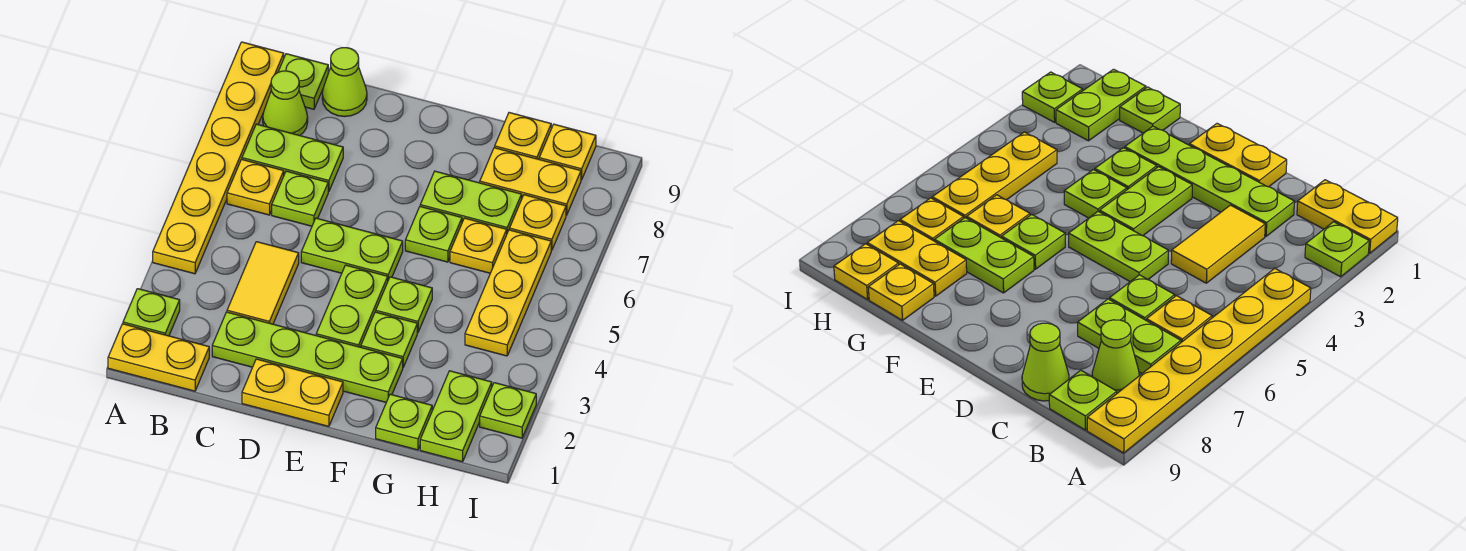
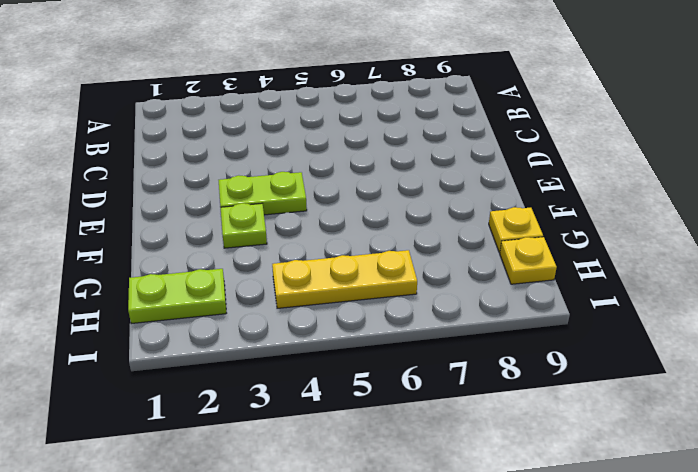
none -> yellow plate A1:B1 level 1
none -> lime plate A2 level 1
none -> yellow plate A4:A9 level 1

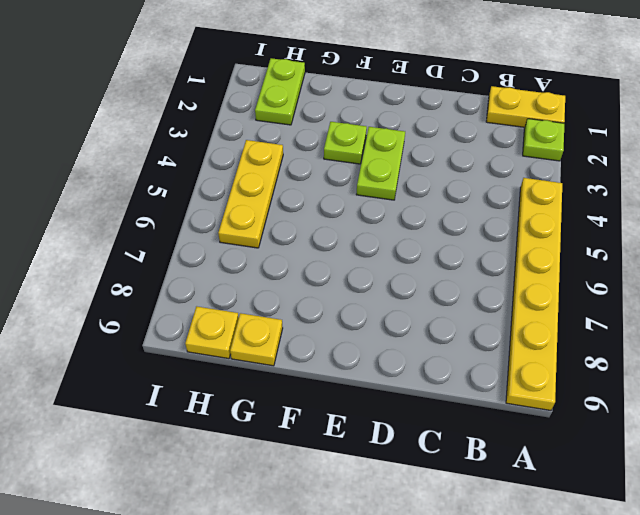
none -> yellow plate B6 level 1
none -> lime plate B7:C7 level 1
none -> lime cone B8 level 1

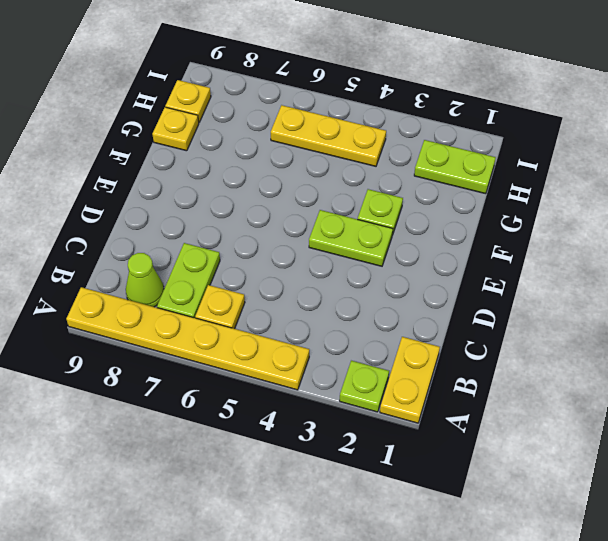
none -> lime plate B9 level 1
none -> lime plate C2:F2 level 1
none -> yellow tile C3:C4 level 1

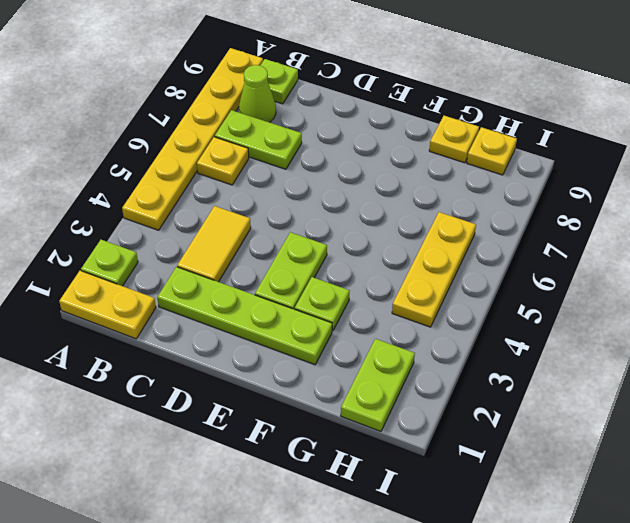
none -> lime plate C6 level 1
none -> lime cone C9 level 1
none -> yellow plate D1:E1 level 1

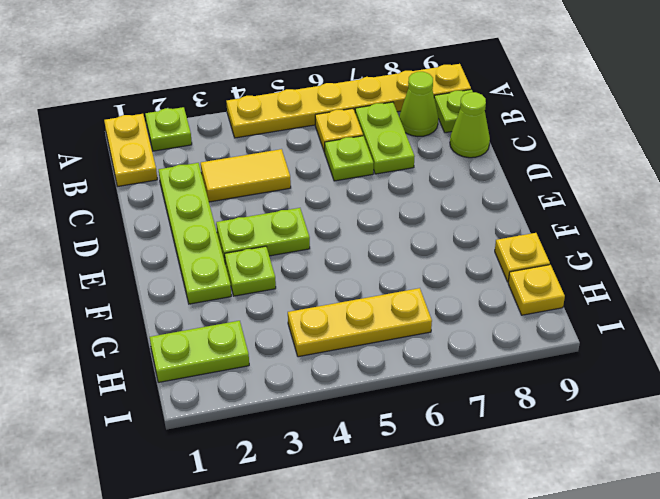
none -> yellow plate D1:E1 level 1
none -> lime plate D5:E5 level 1
none -> lime plate F4 level 1

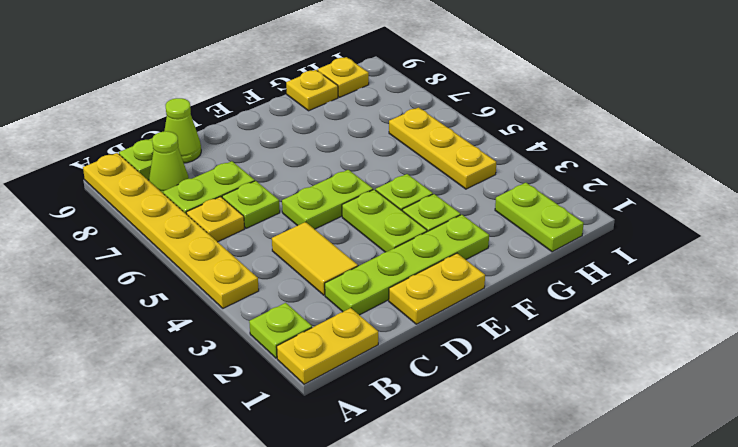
none -> lime plate F6 level 1
none -> lime plate F7:G7 level 1
none -> lime plate G1 level 1

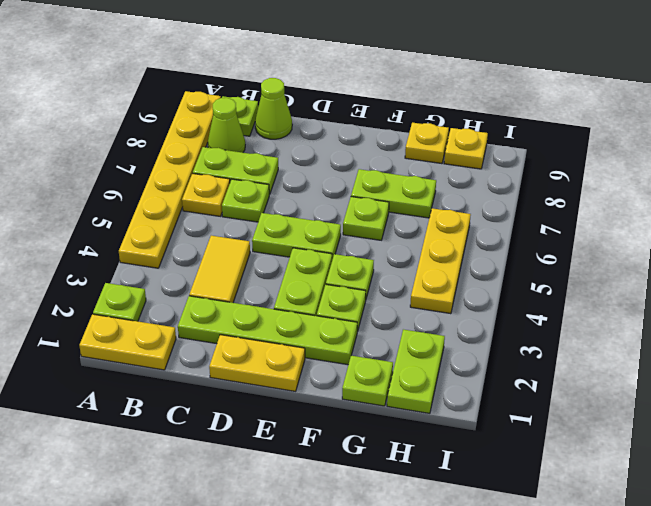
none -> yellow plate G6 level 1
none -> yellow plate G8:H8 level 1
none -> yellow plate H7 level 1

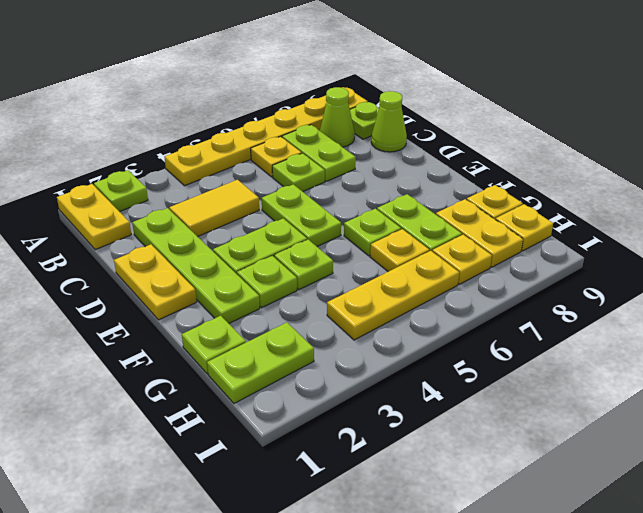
none -> lime plate I2 level 1

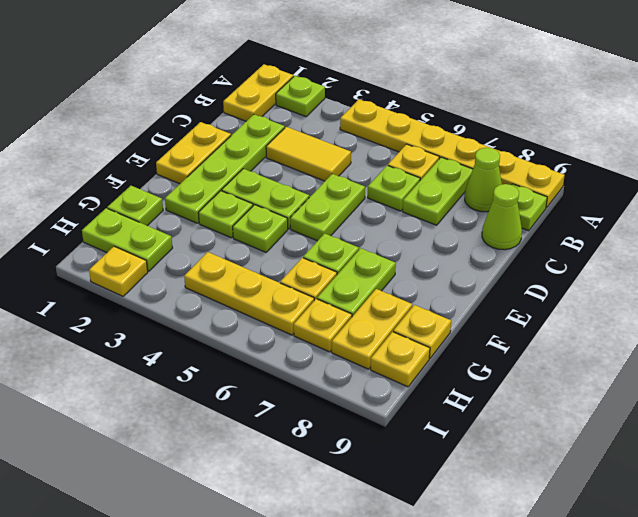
yellow plate I2 level 1 -> lime plate I2 level 1

